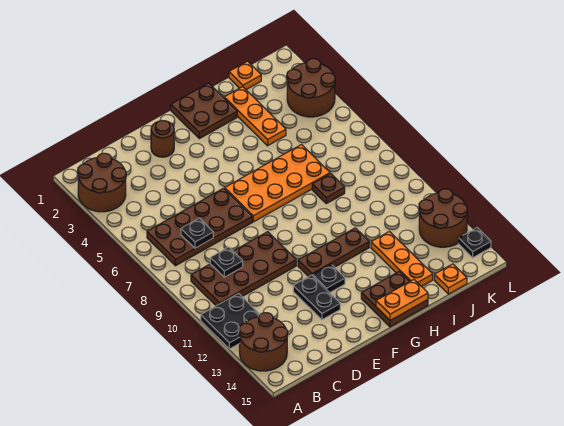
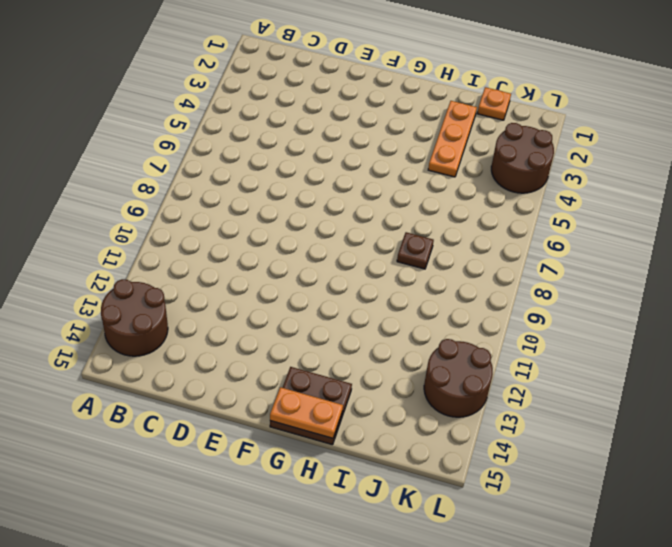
none -> brown round brick A2:B3 level 1
none -> black plate A11:B12 level 1
none -> brown plate B6:E7 level 1

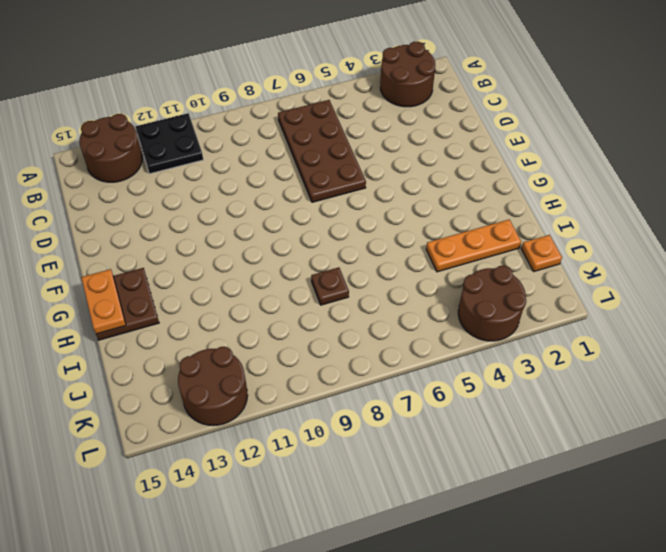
none -> brown plate B9:E10 level 1
none -> brown round brick E2 level 1
none -> black plate E12:E13 level 1

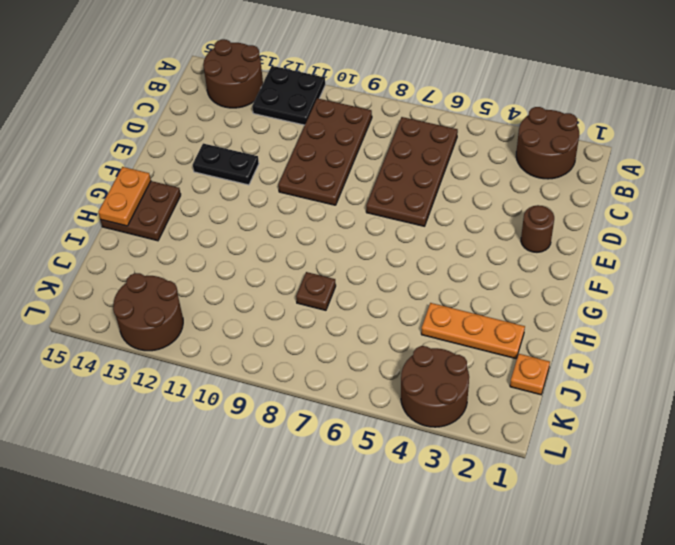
none -> orange plate F6:I7 level 1
none -> brown plate F11:H11 level 1
none -> black plate F12 level 1

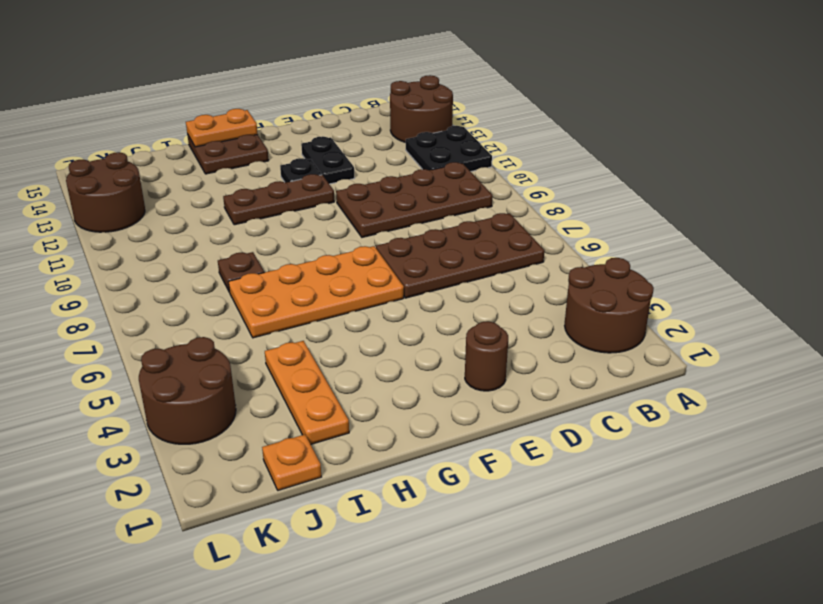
none -> brown plate G1:H2 level 1
none -> orange plate I12:I14 level 1
none -> orange plate J15 level 1

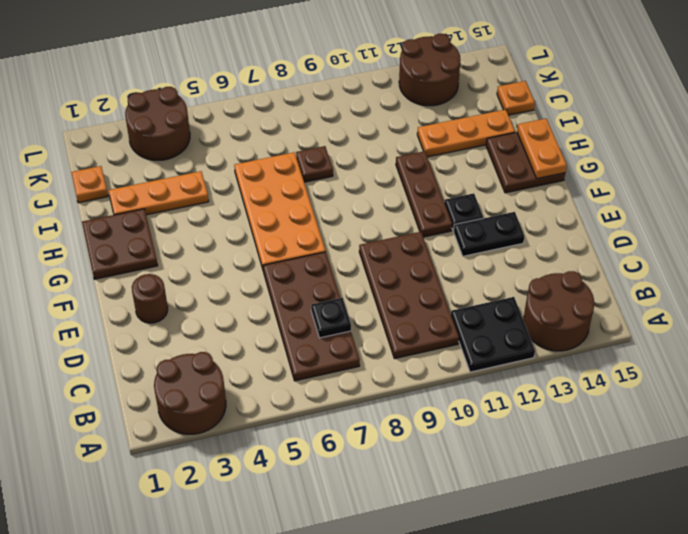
none -> black plate L14 level 1
none -> black plate C9 level 2

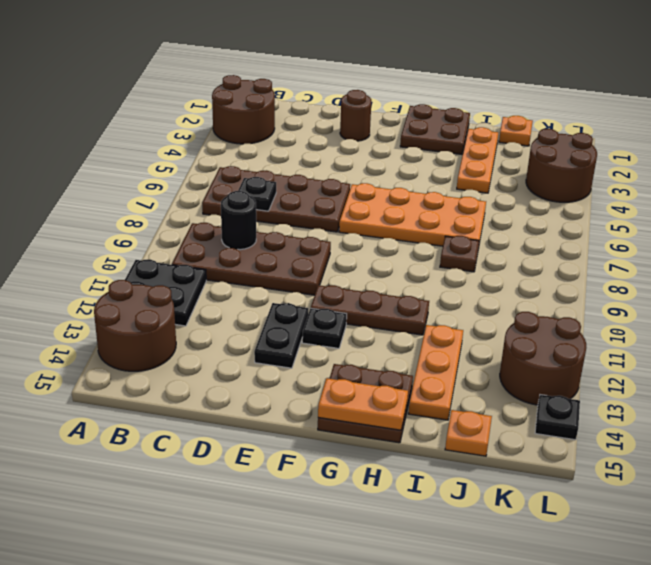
black round brick C9 level 2 -> black plate C9 level 2

